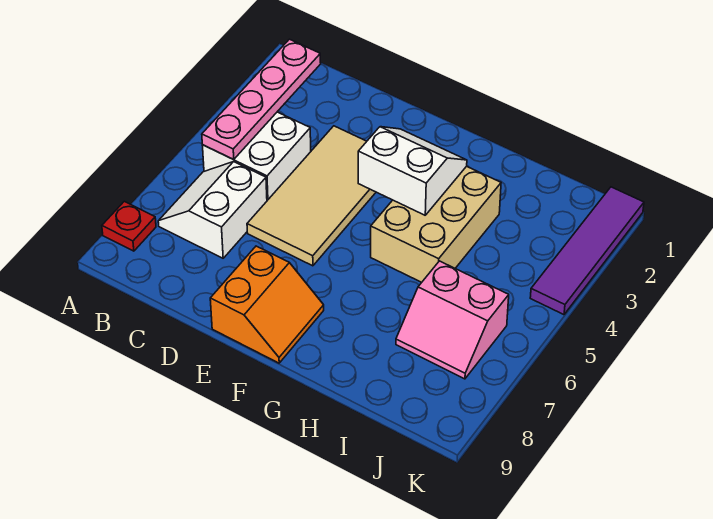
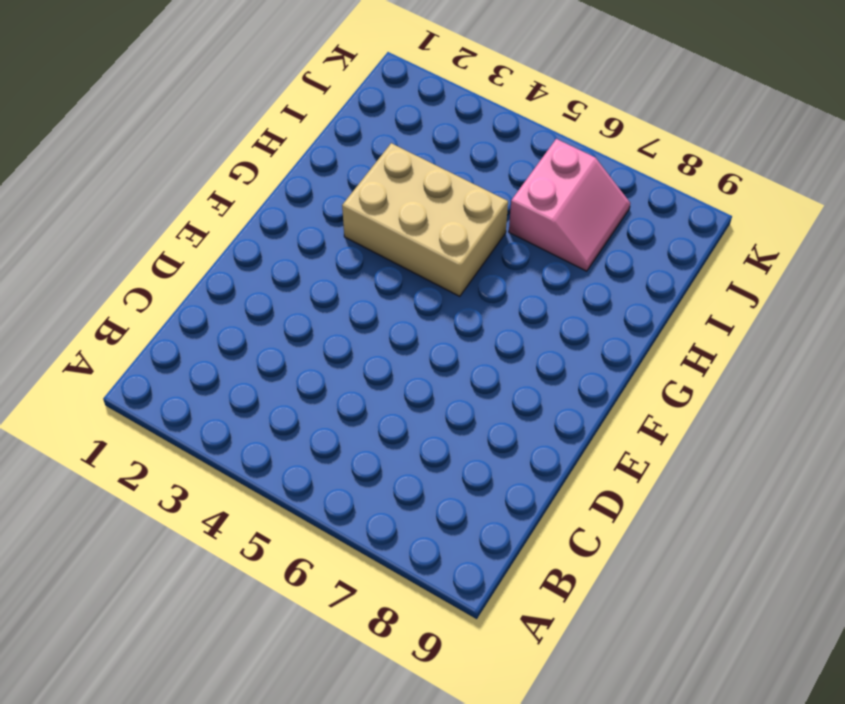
none -> red plate A8 level 1
none -> white brick B4:C5 level 1

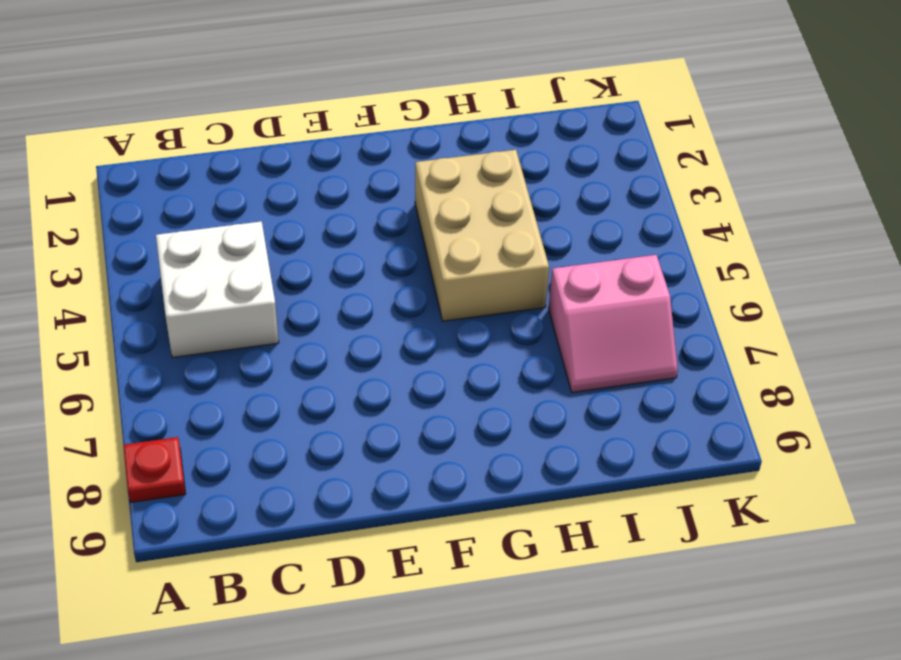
none -> white slope B6:C7 level 1 top C
none -> tan tile D3:E6 level 1

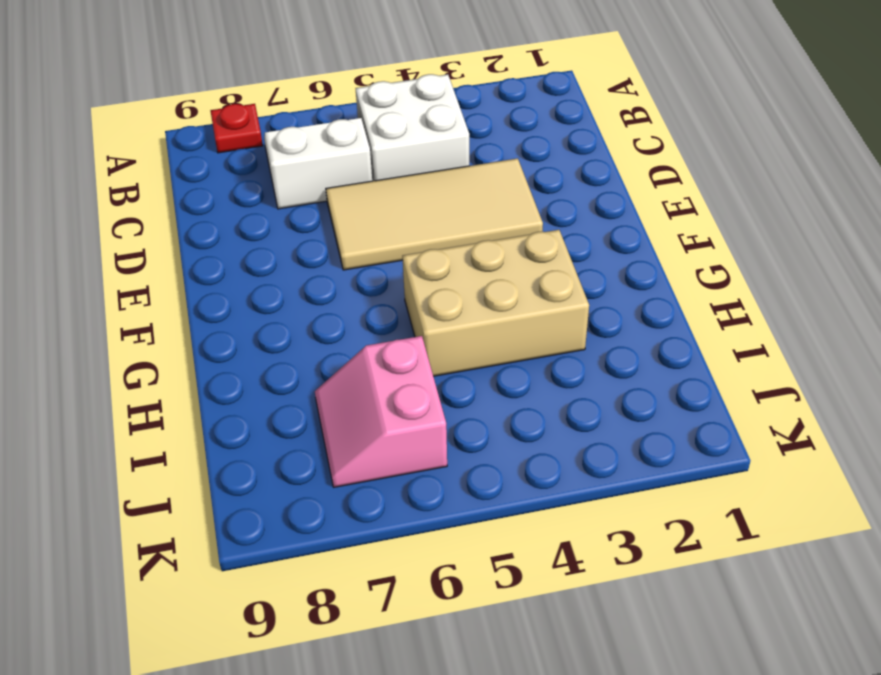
none -> orange slope E8:F9 level 1 top E
none -> purple tile K1:K4 level 1

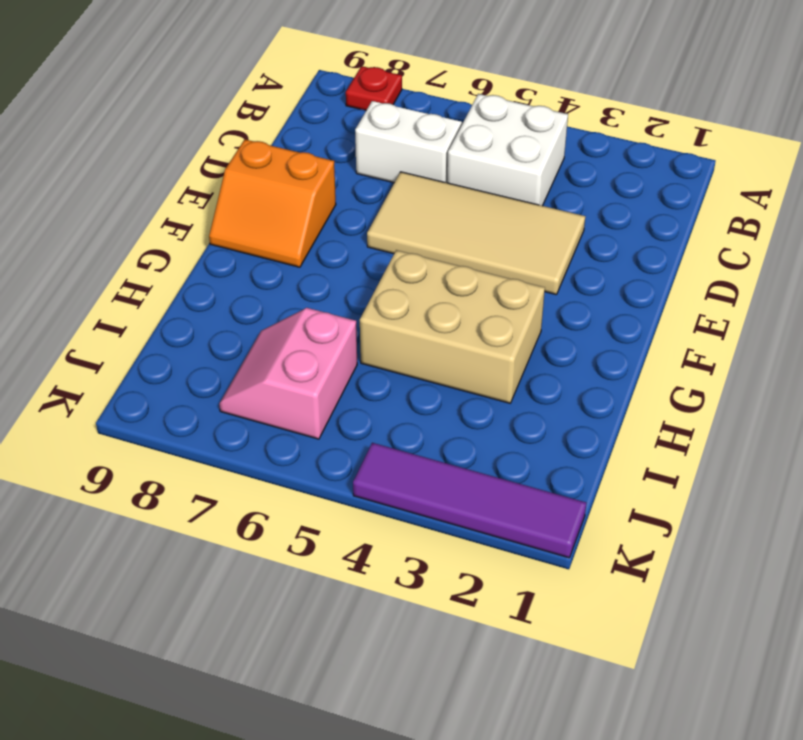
none -> pink plate B2:B5 level 2
none -> white slope F3:G4 level 2 top 4

